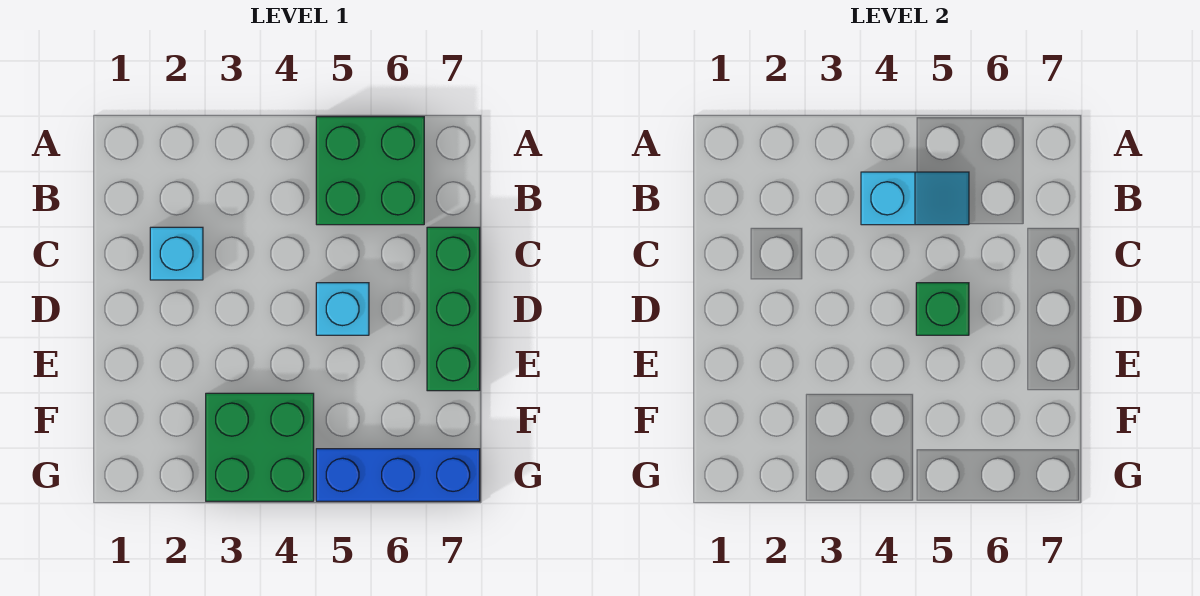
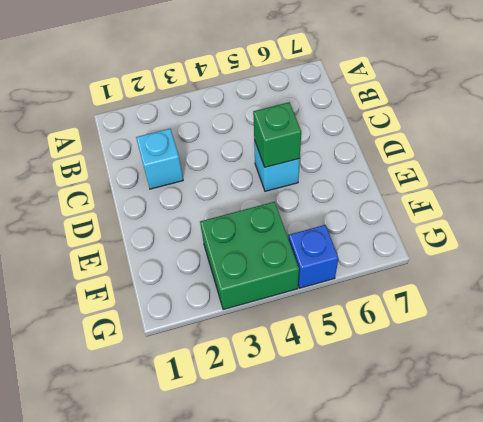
blue brick G5 level 1 -> blue brick G5:G7 level 1
none -> green brick A5:B6 level 1
none -> green brick C7:E7 level 1

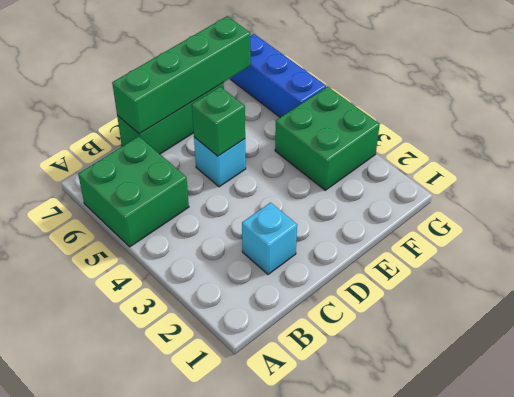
green brick C7:F7 level 2 -> none
none -> cyan slope B4:B5 level 2 top 4

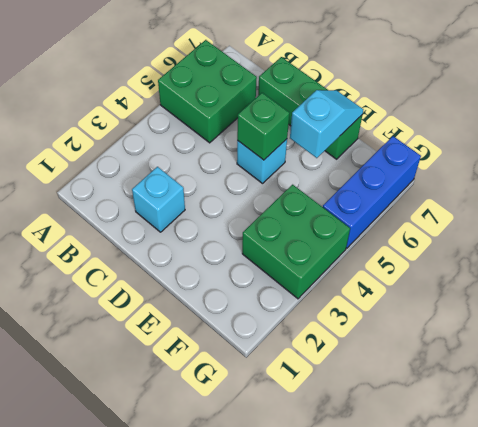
cyan slope E6:E7 level 2 top 6 -> cyan slope B4:B5 level 2 top 4

